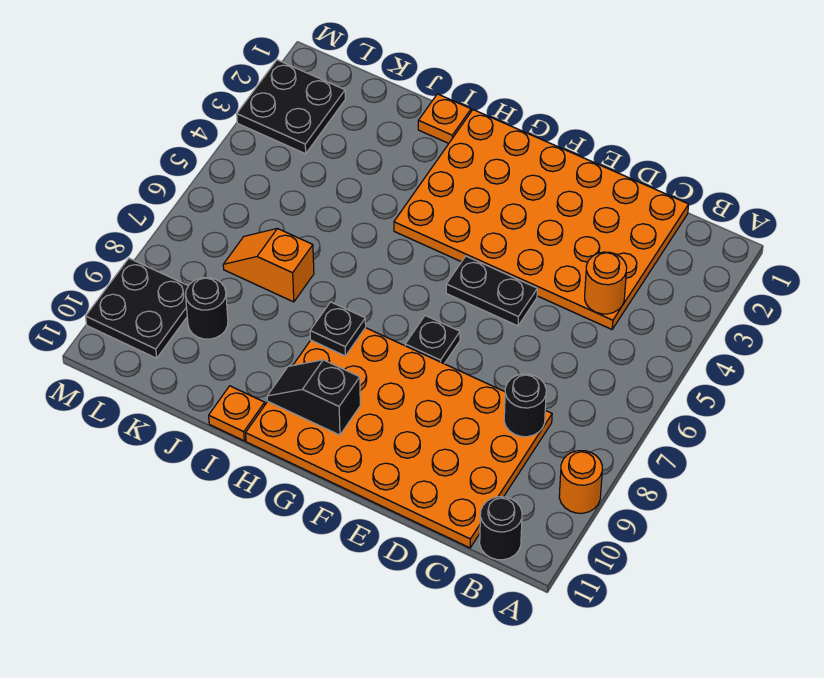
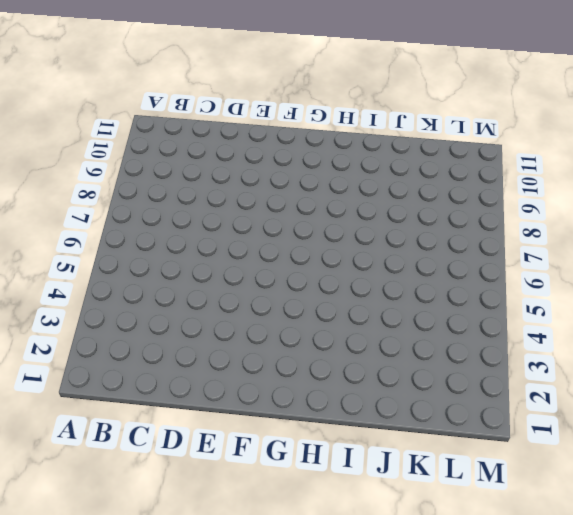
none -> orange round brick A9 level 1
none -> black round brick B11 level 1
none -> orange plate C1:H4 level 1

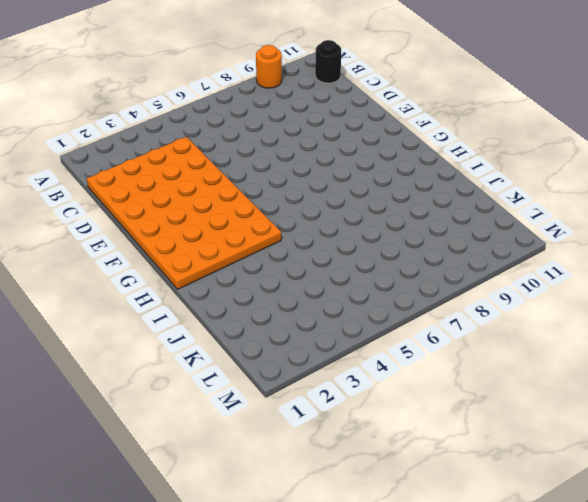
none -> orange plate C8:H11 level 1
none -> black plate E5:F5 level 1
none -> black plate F7 level 1

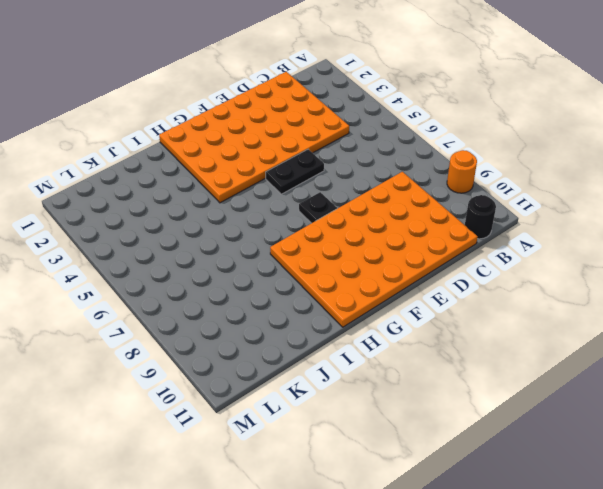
none -> orange plate I1 level 1
none -> orange plate I11 level 1
none -> orange slope J7:K7 level 1 top J

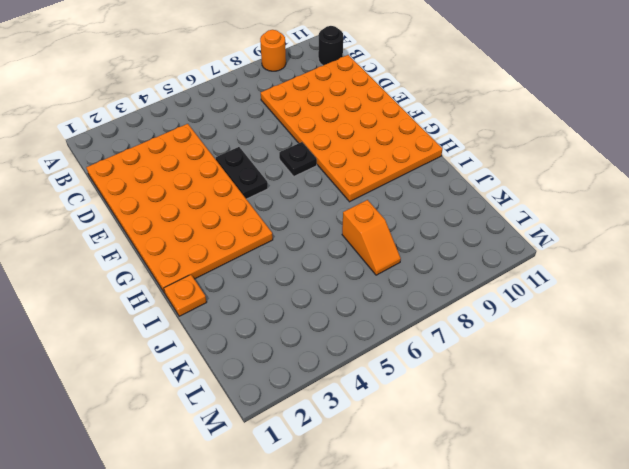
none -> orange plate I11 level 1
none -> black round brick K9 level 1
none -> black plate L2:M3 level 1

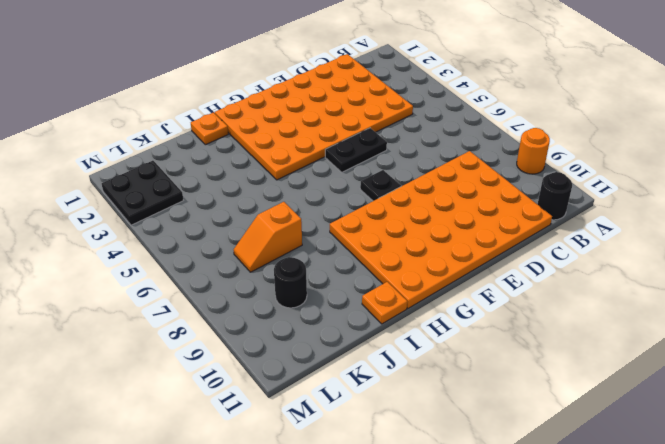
none -> black plate L9:M10 level 1
none -> orange round brick C4 level 2
none -> black round brick C8 level 2

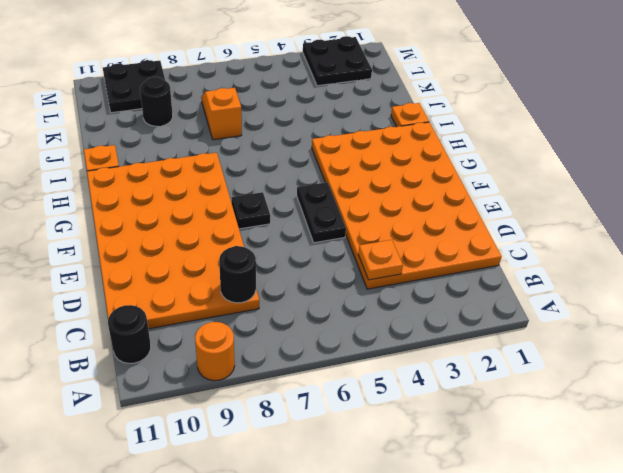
orange plate C4 level 2 -> orange round brick C4 level 2
none -> black slope G10:H10 level 2 top G
none -> black plate H8 level 2

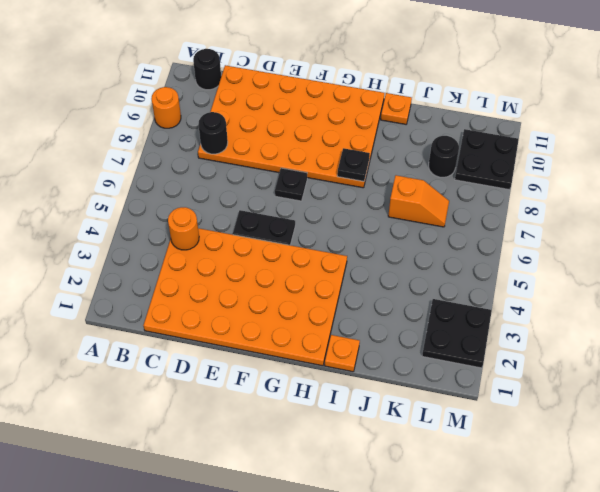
none -> black slope G10:H10 level 2 top G

